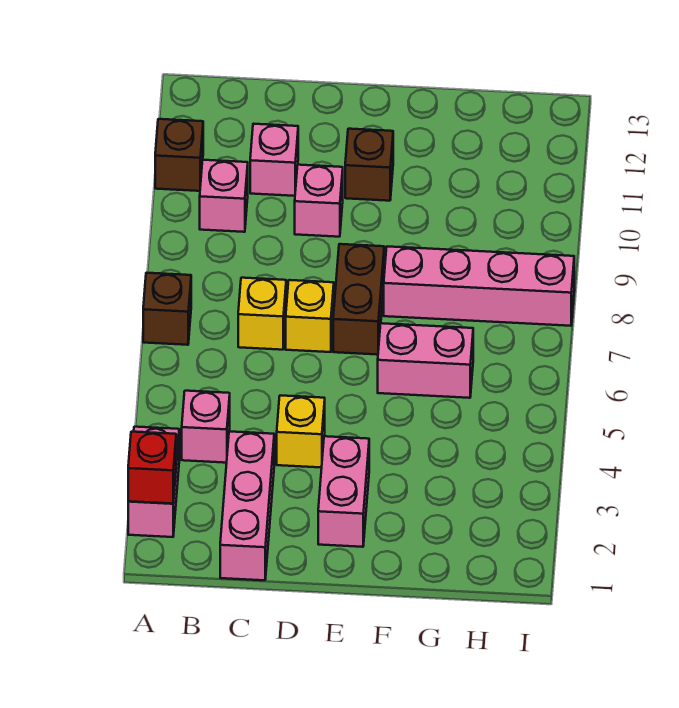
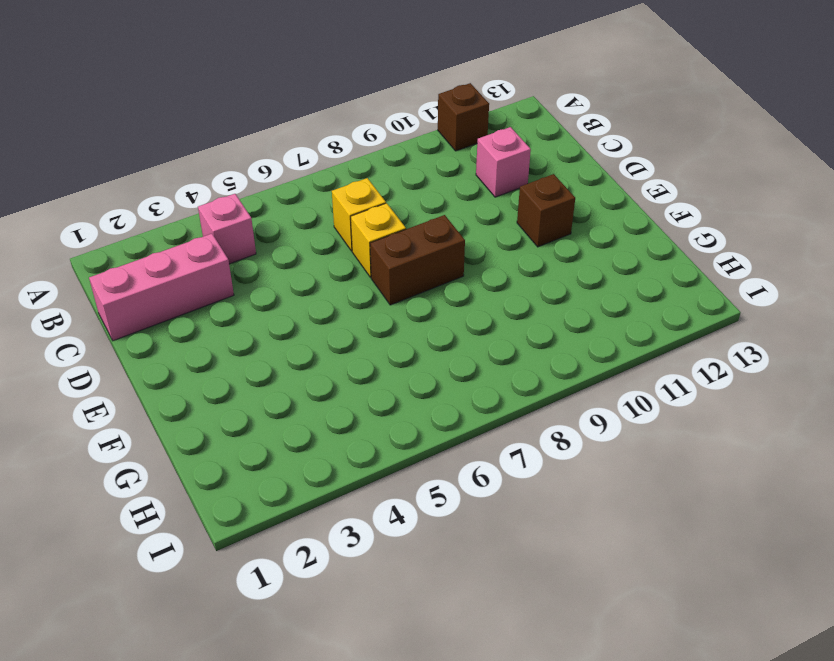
none -> pink brick A2:A3 level 1
none -> brown brick A7 level 1
none -> pink brick B10 level 1

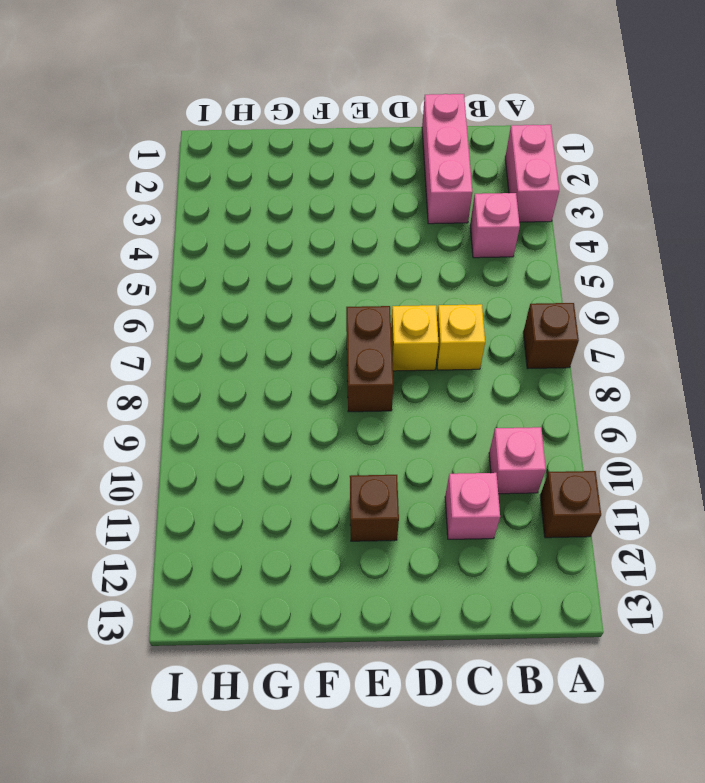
none -> yellow brick D4 level 1
none -> pink brick D10 level 1
none -> pink brick E2:E3 level 1

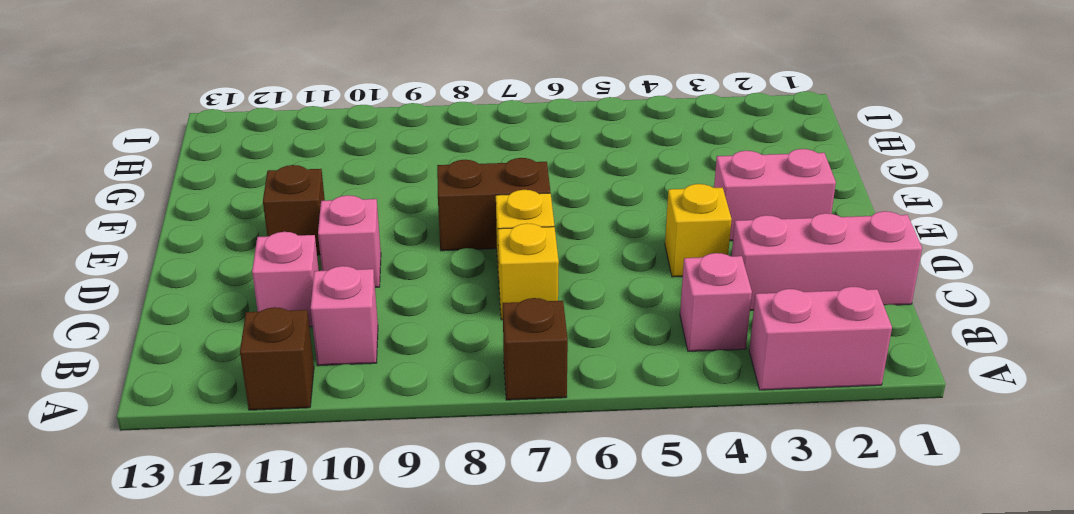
none -> pink brick F6:G6 level 1
none -> pink brick F8:I8 level 1
none -> red brick A2 level 2

